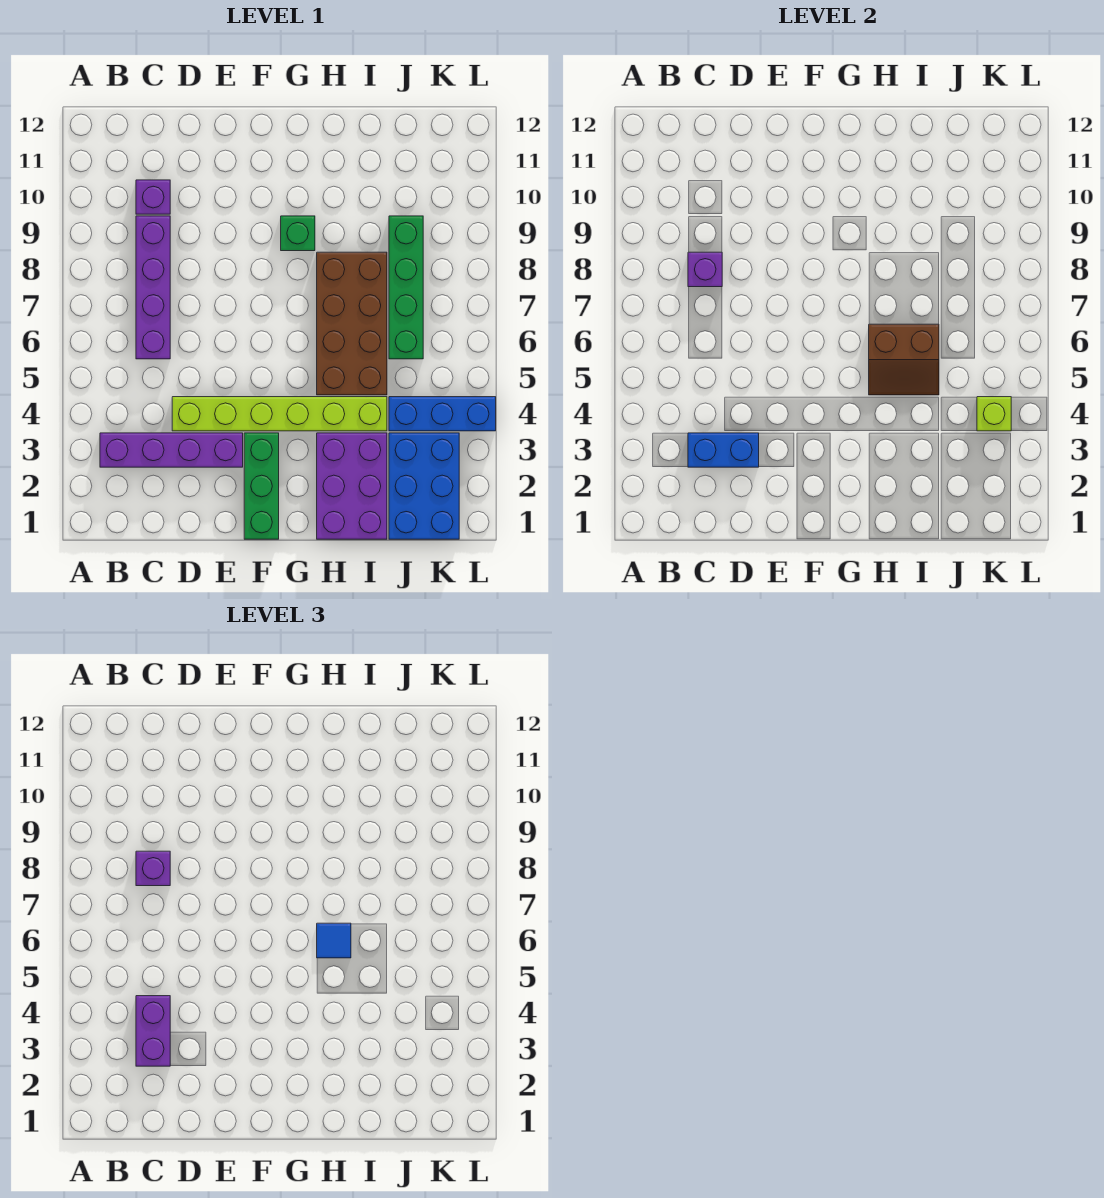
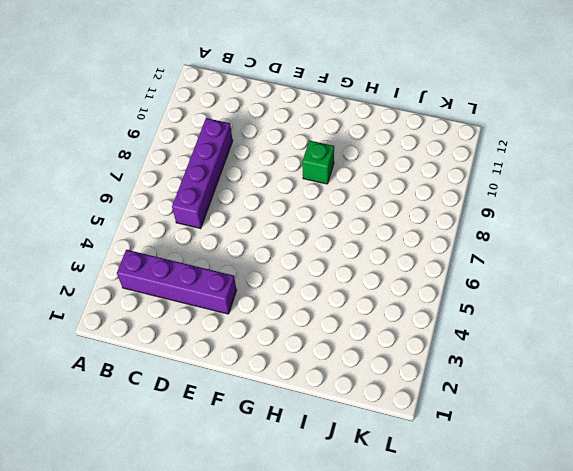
none -> purple brick C10 level 1
none -> lime brick D4:I4 level 1
none -> green brick F1:F3 level 1

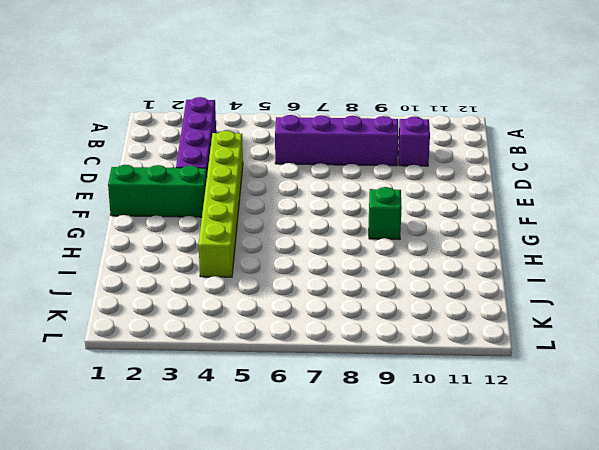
none -> purple brick H1:I3 level 1
none -> brown brick H5:I8 level 1
none -> blue brick J1:K3 level 1

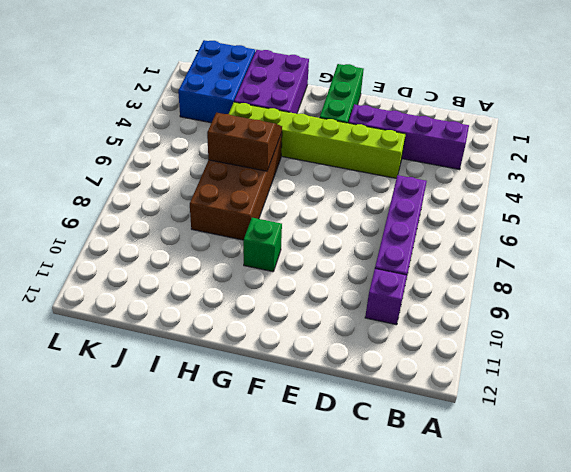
none -> blue brick J4:L4 level 1
none -> green brick J6:J9 level 1
none -> blue brick C3:D3 level 2

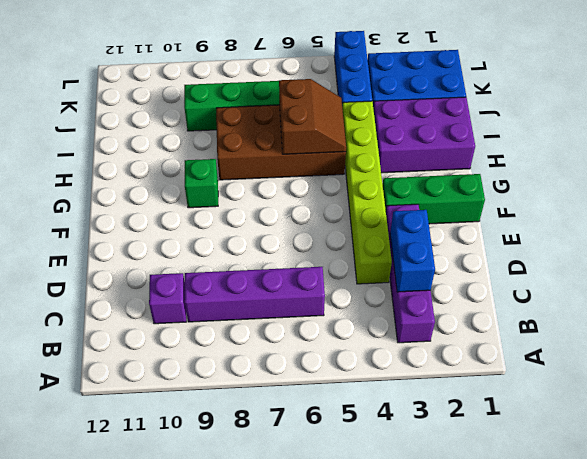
none -> purple brick C8 level 2
none -> lime brick K4 level 2
none -> purple brick C3:C4 level 3

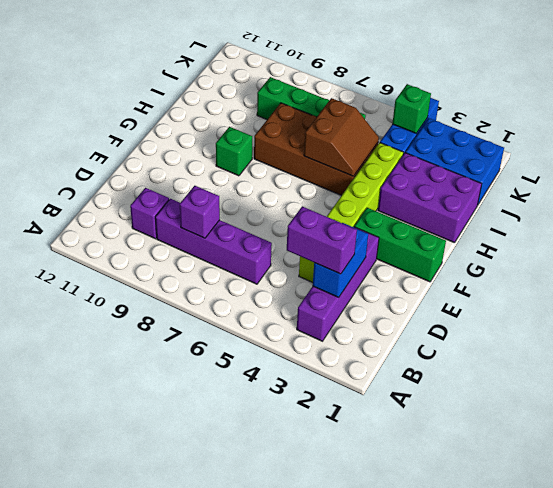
green brick K4 level 2 -> lime brick K4 level 2
none -> purple brick C8 level 3
none -> blue tile H6 level 3

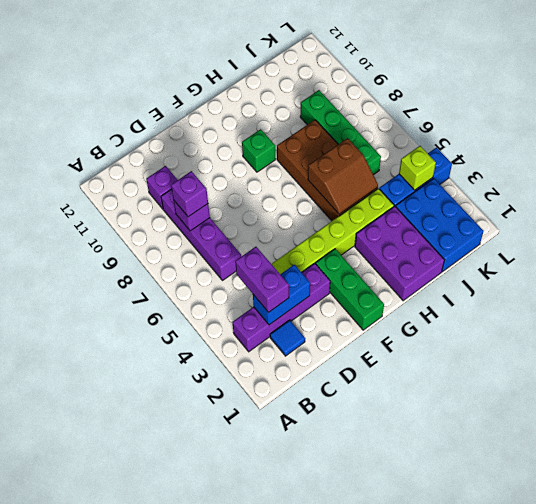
blue tile C2 level 1 -> blue tile H6 level 3

